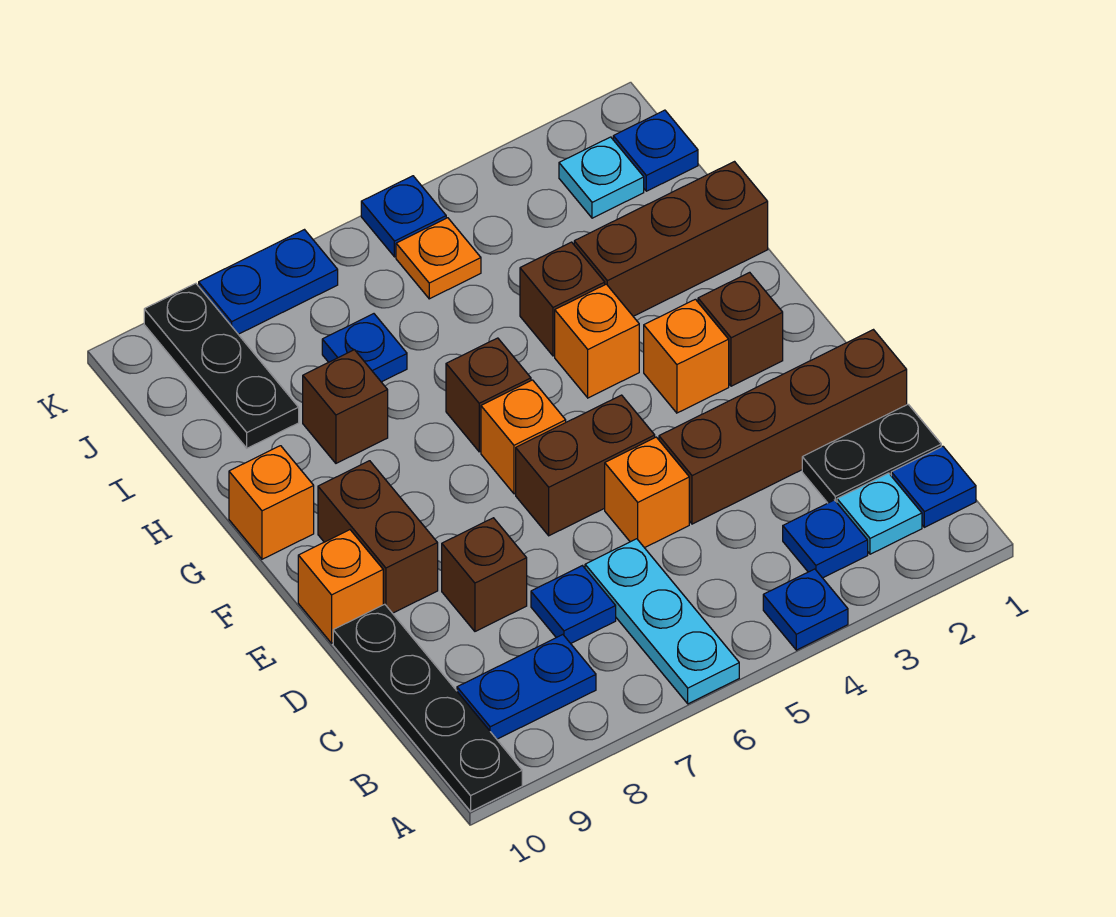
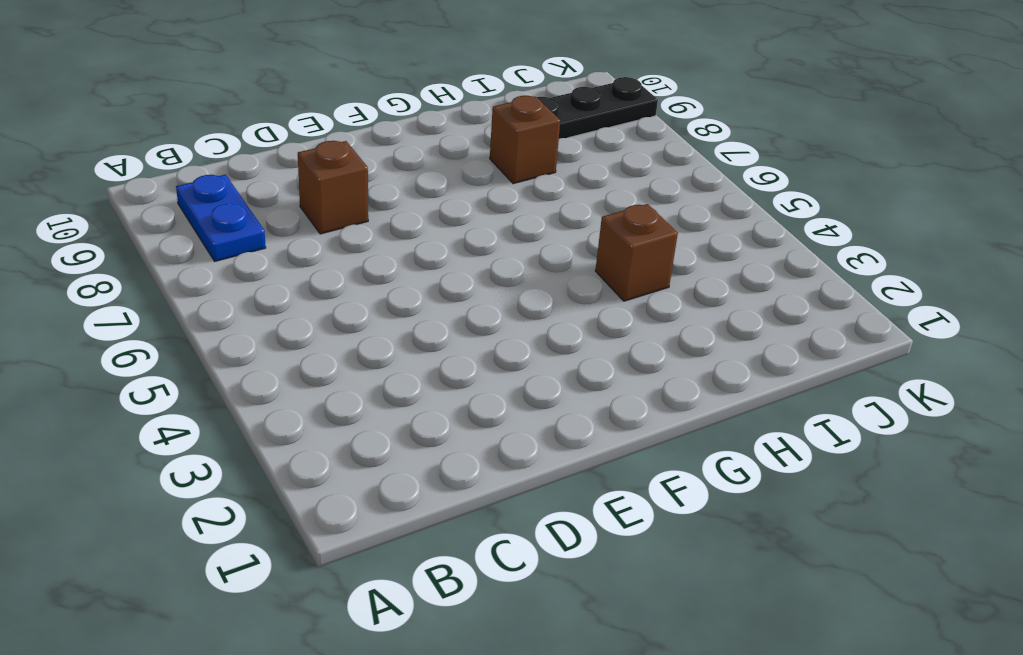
none -> blue plate A4 level 1
none -> cyan plate A6:C6 level 1
none -> black plate A10:D10 level 1
none -> blue plate B1 level 1

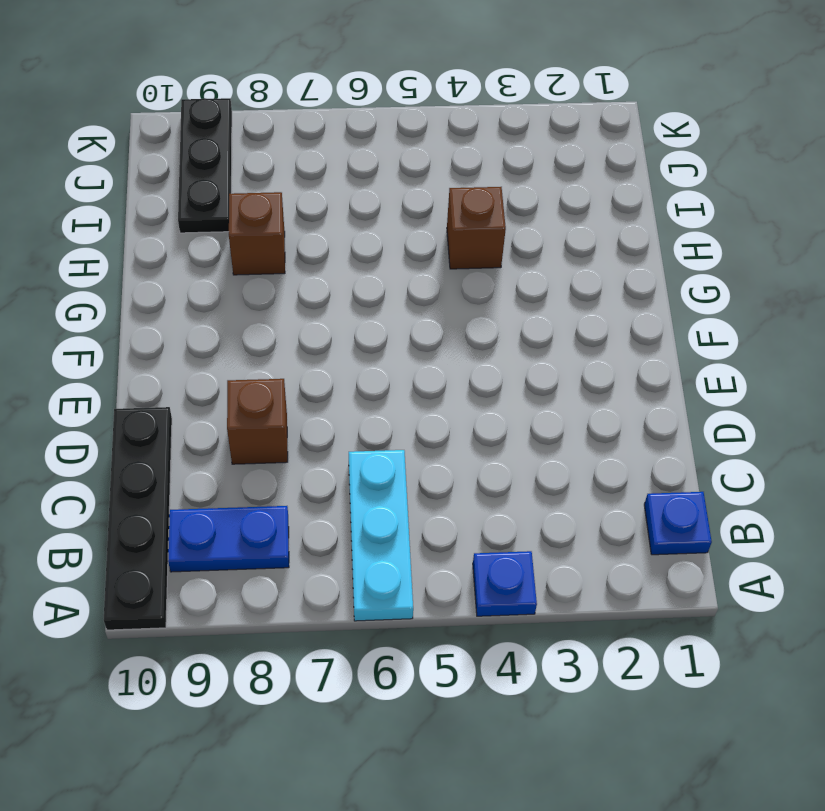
none -> cyan plate B2 level 1
none -> blue plate B3 level 1
none -> black plate C1:C2 level 1
none -> blue plate C7 level 1

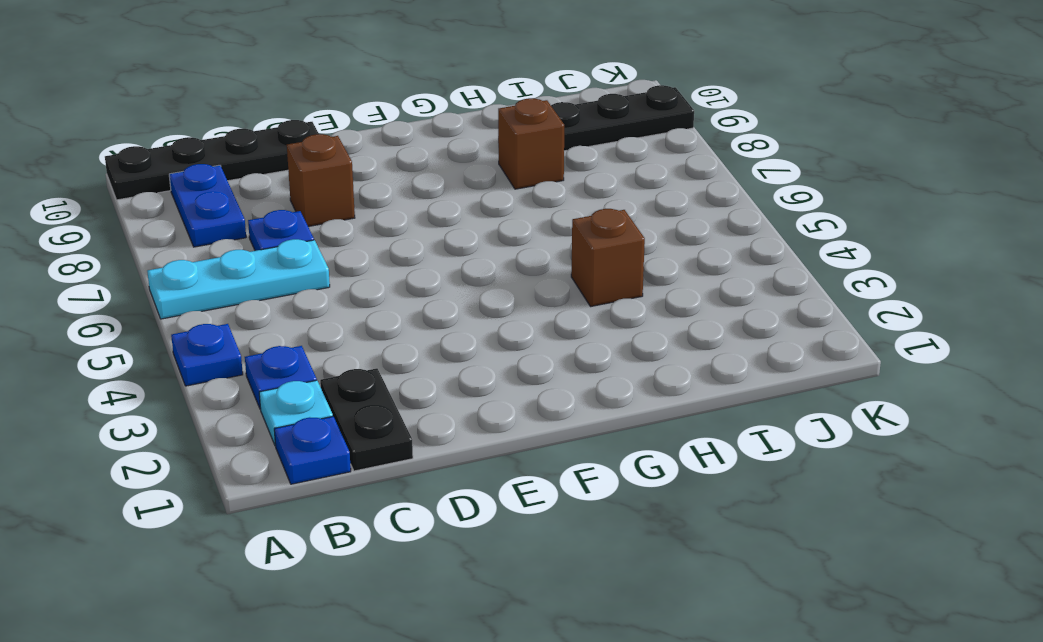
none -> brown brick D1:D4 level 1
none -> orange brick D5 level 1
none -> brown brick E5:E6 level 1
none -> brown brick E9:F9 level 1

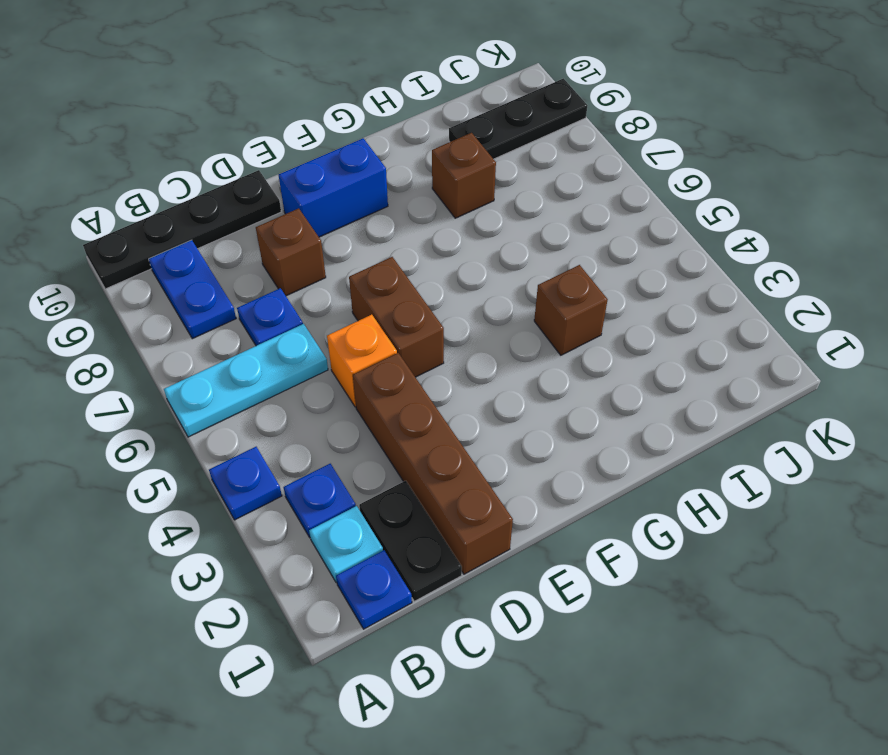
blue brick E9:F9 level 1 -> brown brick E9:F9 level 1
none -> orange brick E10 level 1
none -> brown brick F2 level 1
none -> orange brick F3 level 1
none -> orange brick F6 level 1

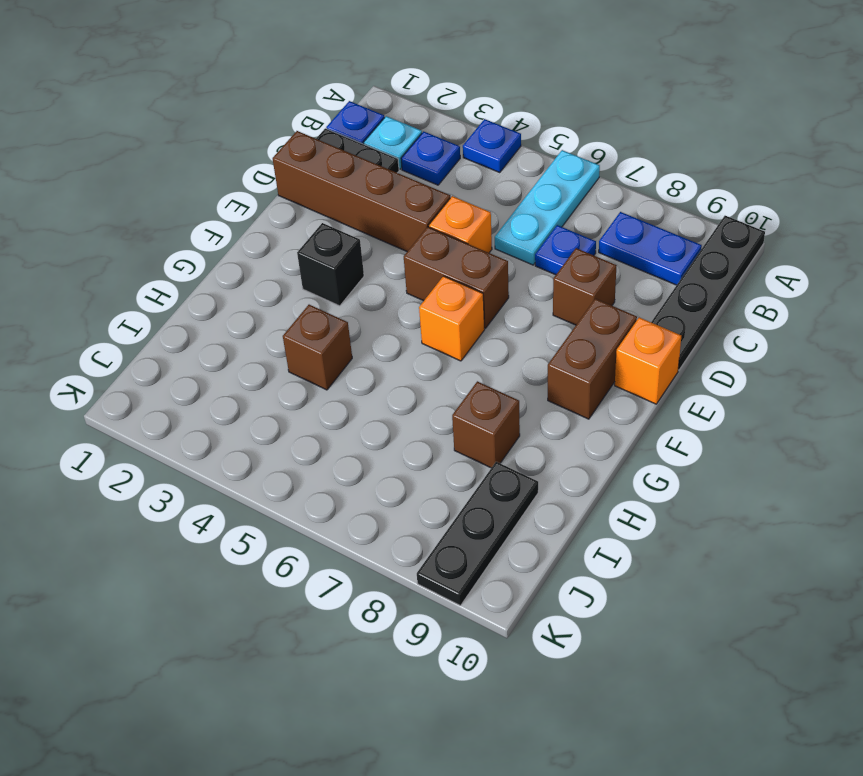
black brick F3 level 1 -> orange brick F3 level 1
none -> brown brick F2 level 1
none -> orange brick G4 level 1
none -> brown brick G6 level 1
none -> orange brick G10 level 1

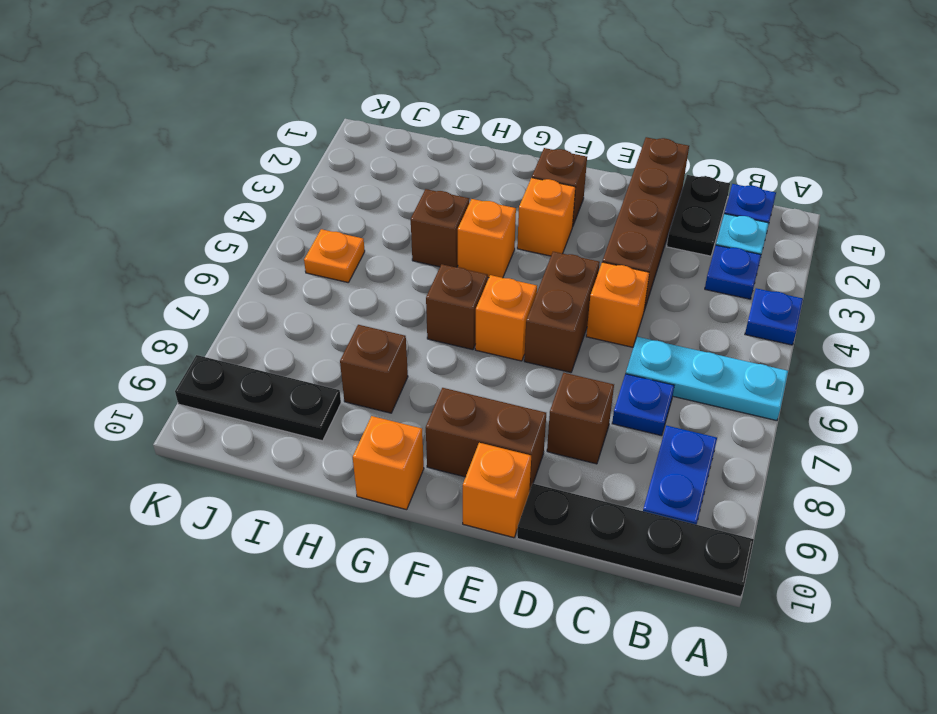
none -> brown brick H1:H3 level 1
none -> blue plate I7 level 1
none -> blue plate J1 level 1
none -> cyan plate J2 level 1

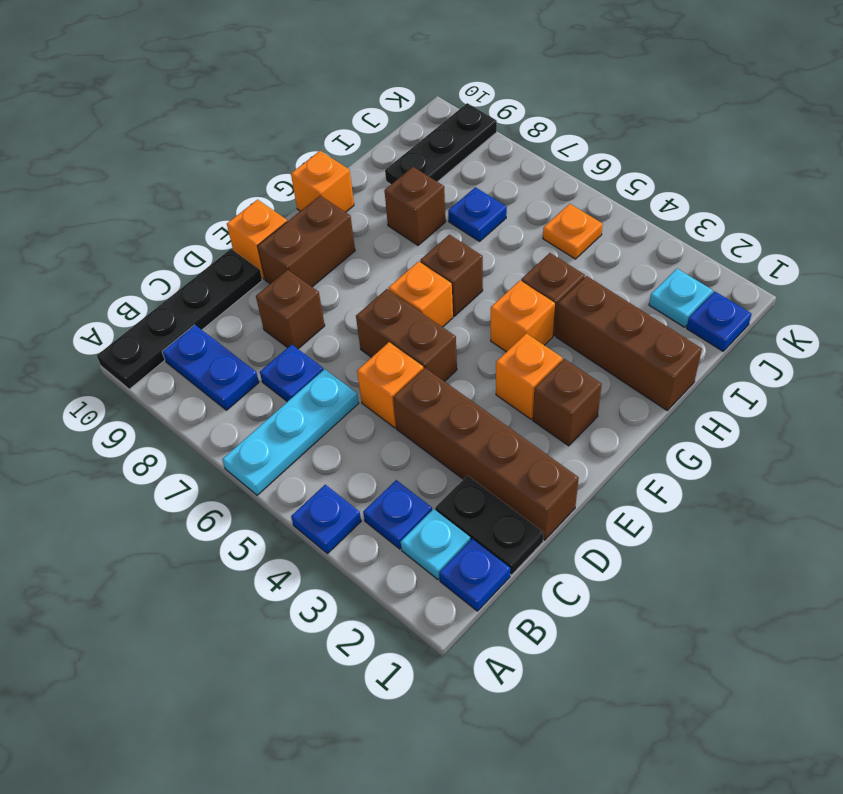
none -> blue plate K5 level 1
none -> blue plate K7:K8 level 1

